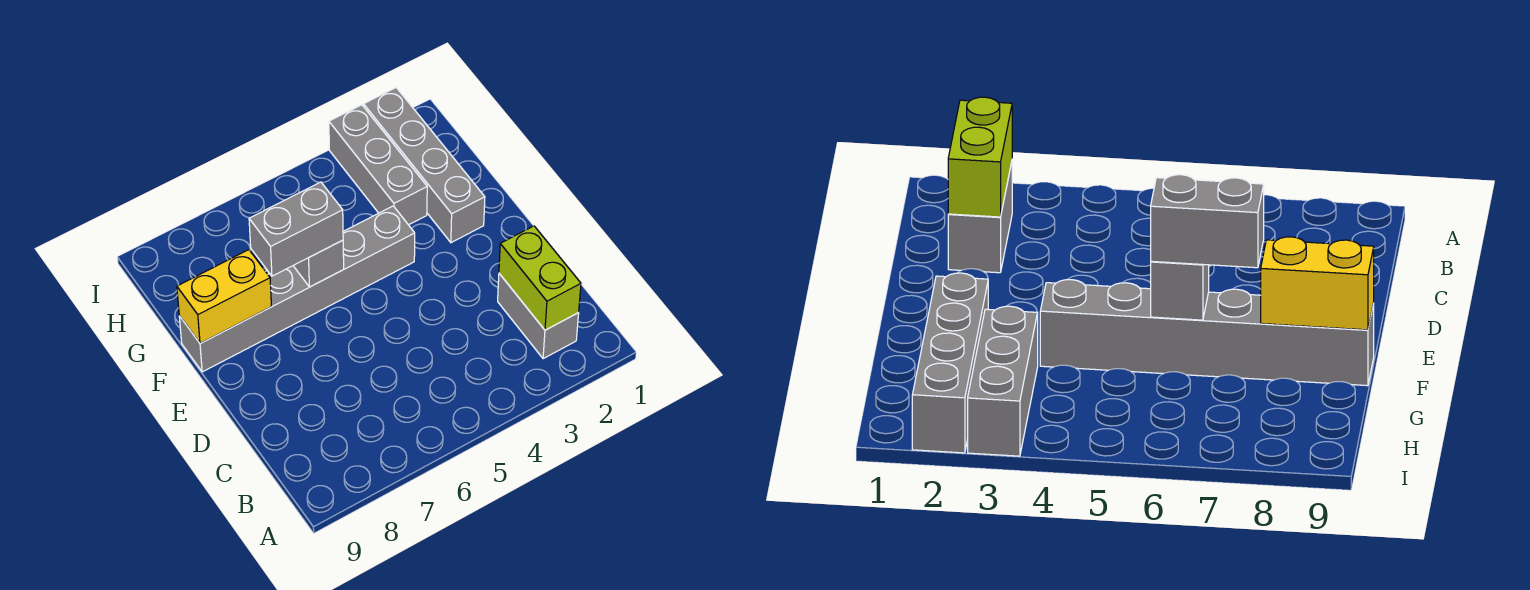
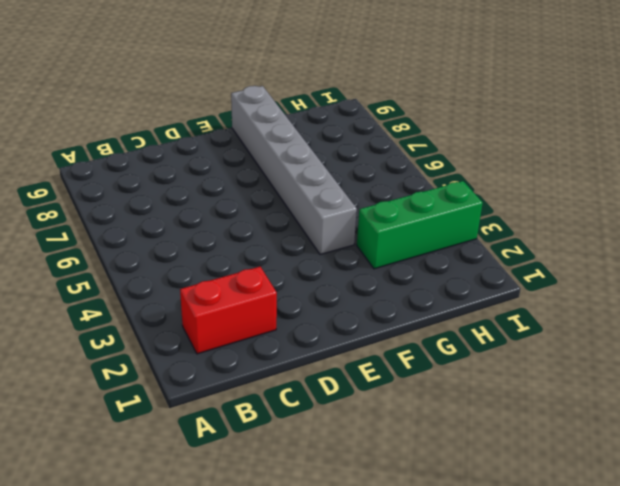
red brick B2:C2 level 1 -> grey brick B2:C2 level 1
green brick G3:I3 level 1 -> grey brick G3:I3 level 1
none -> grey brick F2:I2 level 1
none -> lime brick B2:C2 level 2

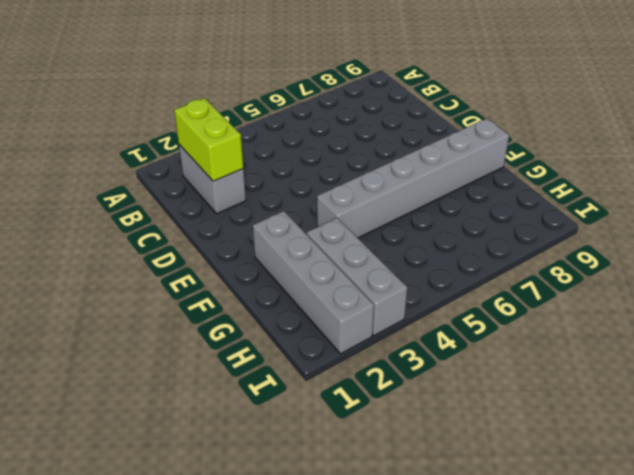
none -> grey brick F6 level 2
none -> yellow brick F8:F9 level 2

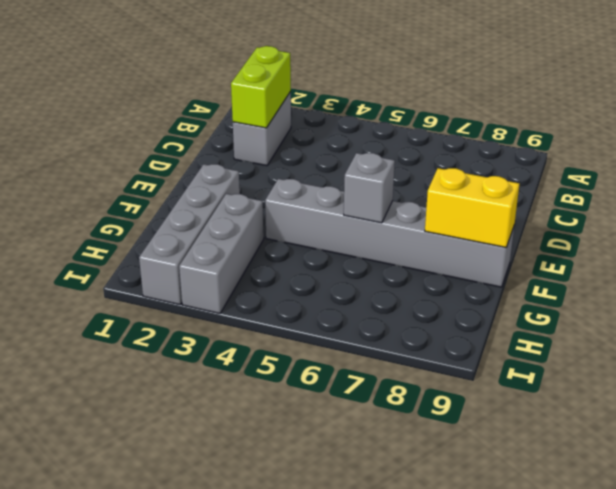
none -> grey brick F6:F7 level 3

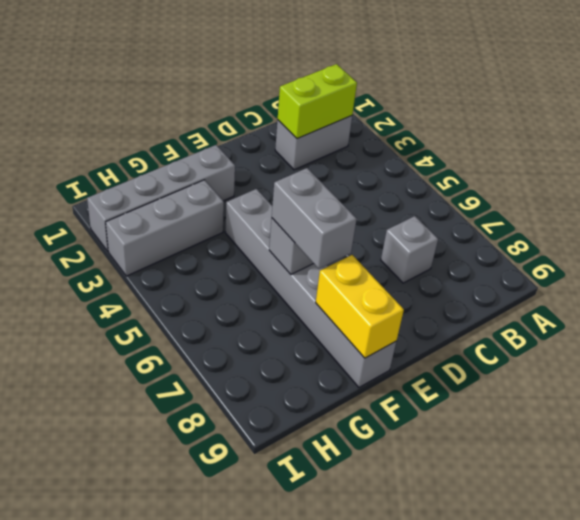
grey brick C7 level 1 -> none

